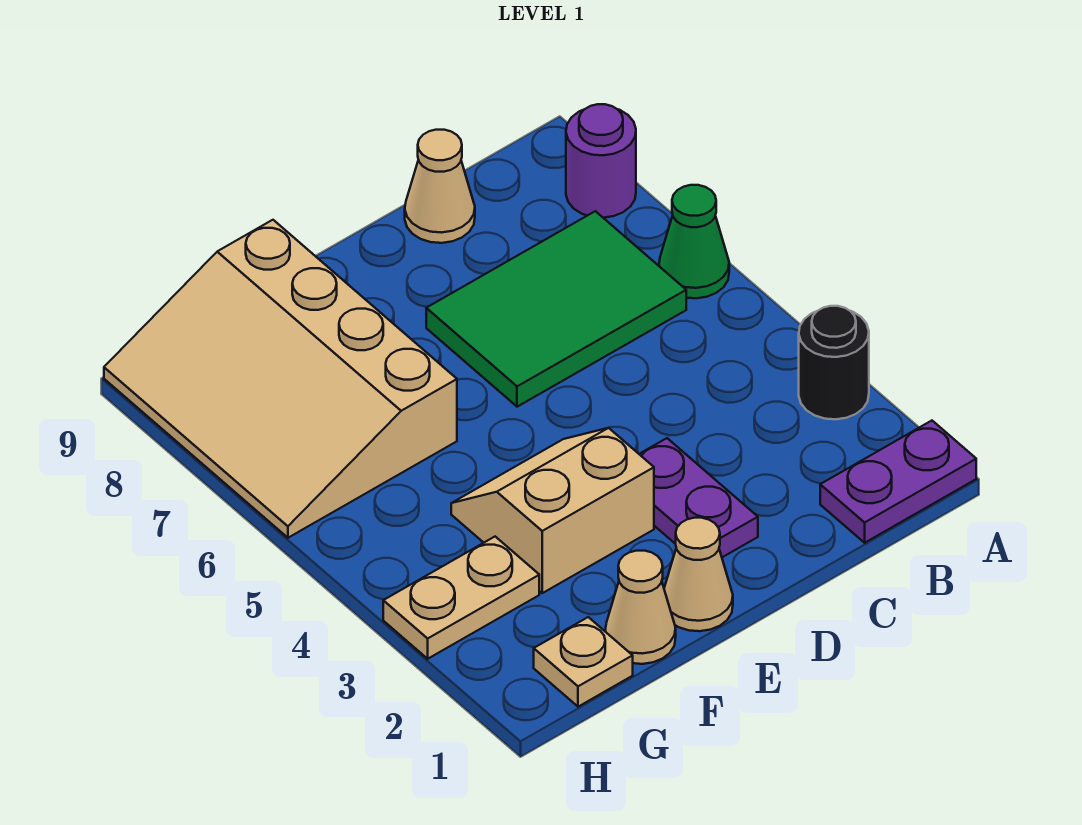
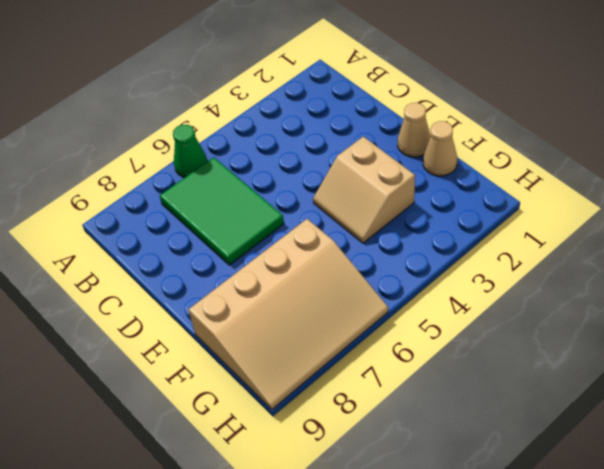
none -> purple plate A1:B1 level 1
none -> black round brick A3 level 1
none -> purple round brick A8 level 1

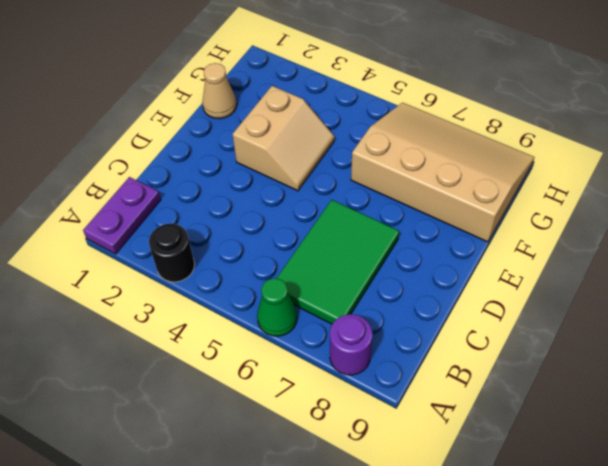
none -> tan cone C9 level 1
none -> purple plate D2:D3 level 1
none -> tan cone E1 level 1

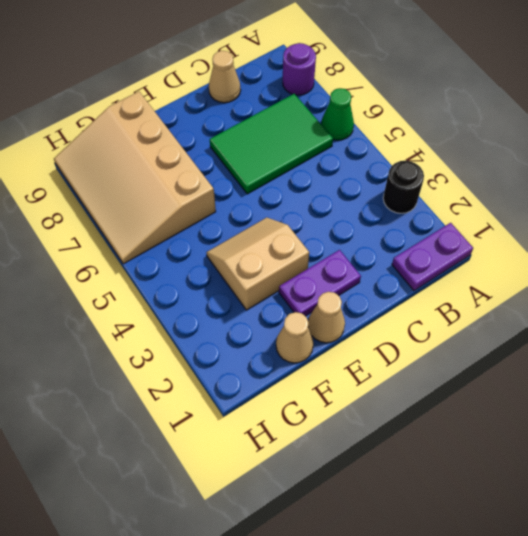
purple plate D2:E2 level 1 -> purple plate D2:D3 level 1
none -> tan plate G1 level 1
none -> tan plate G3:H3 level 1

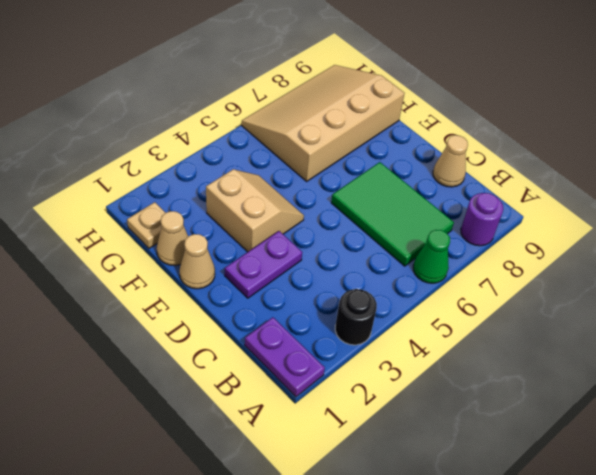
none -> tan plate G3:H3 level 1

